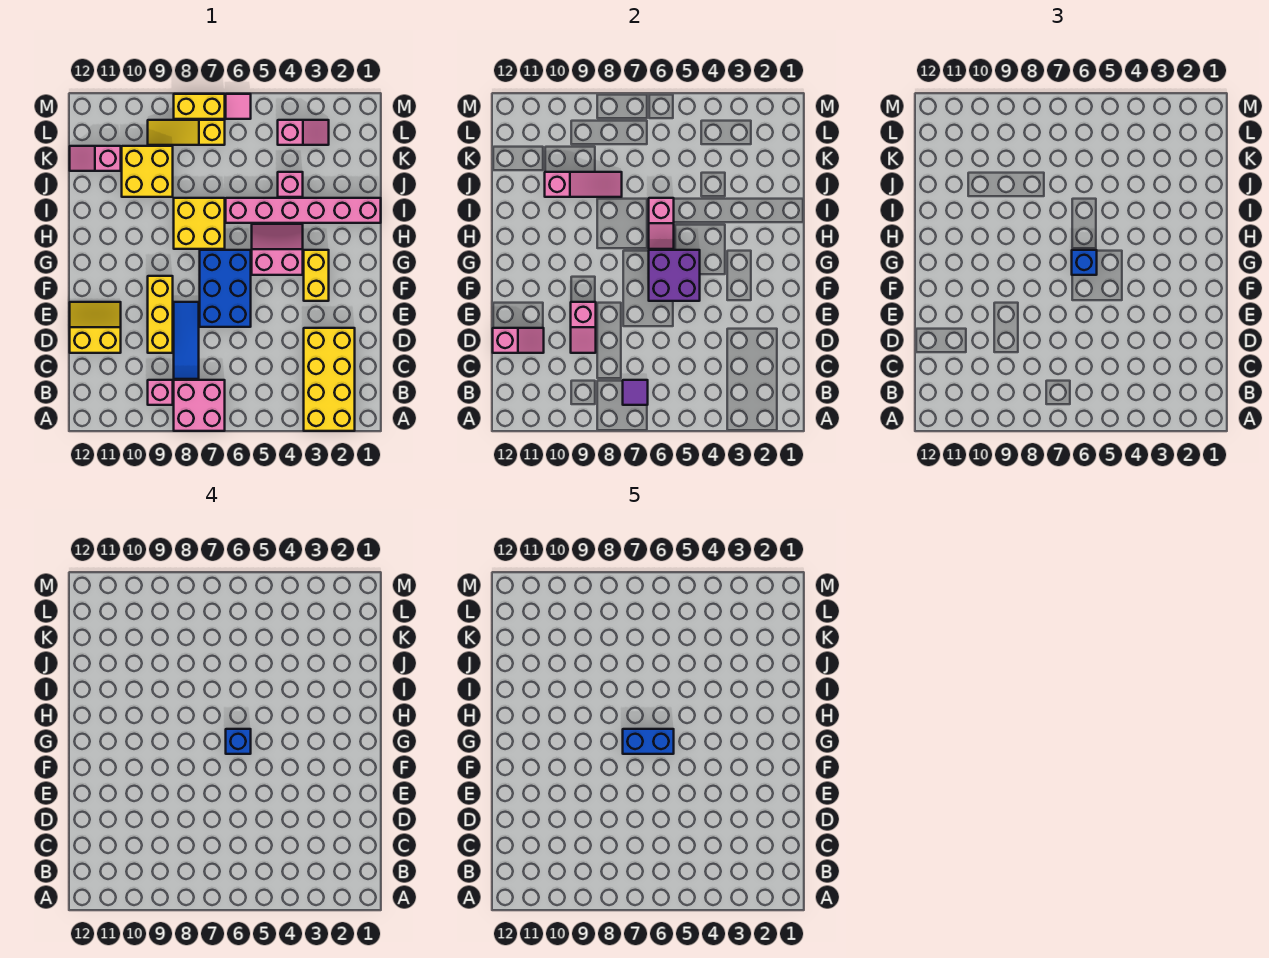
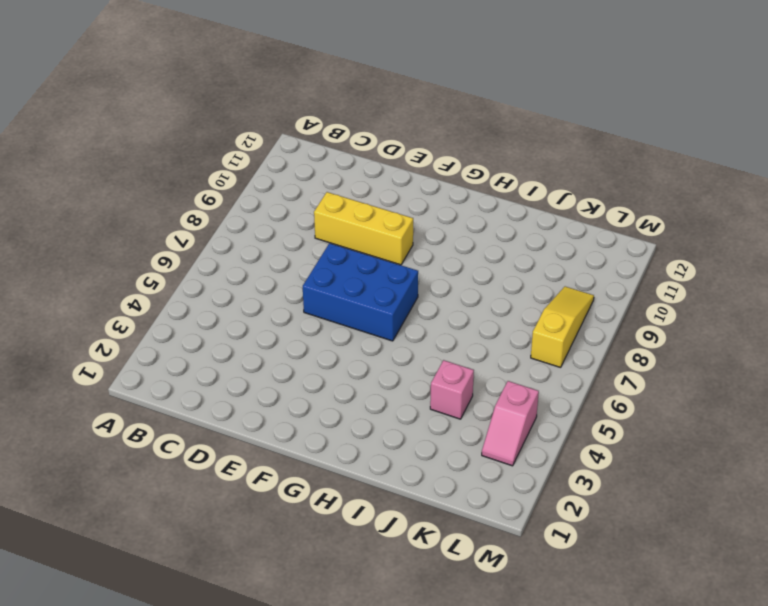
none -> yellow brick A2:D3 level 1
none -> pink brick A7:B8 level 1
none -> pink brick B9 level 1

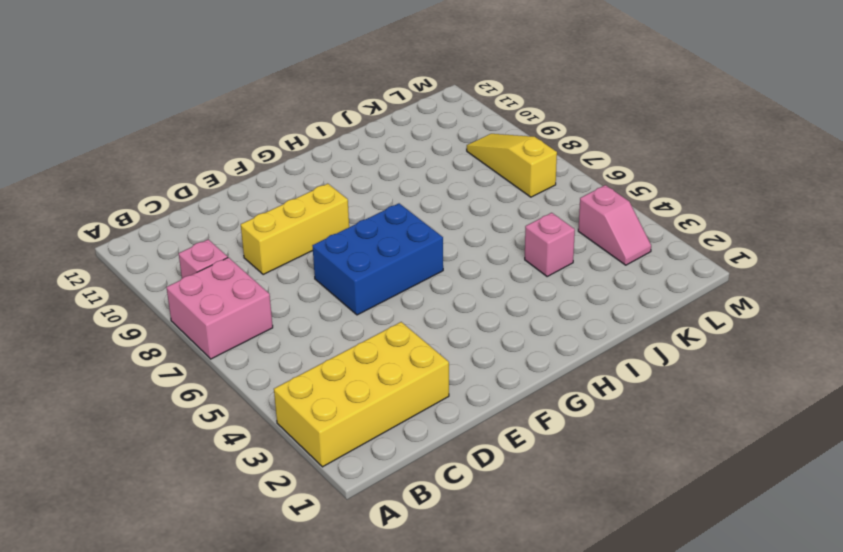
none -> blue tile C8:E8 level 1
none -> yellow slope D11:E12 level 1 top D
none -> yellow brick F3:G3 level 1

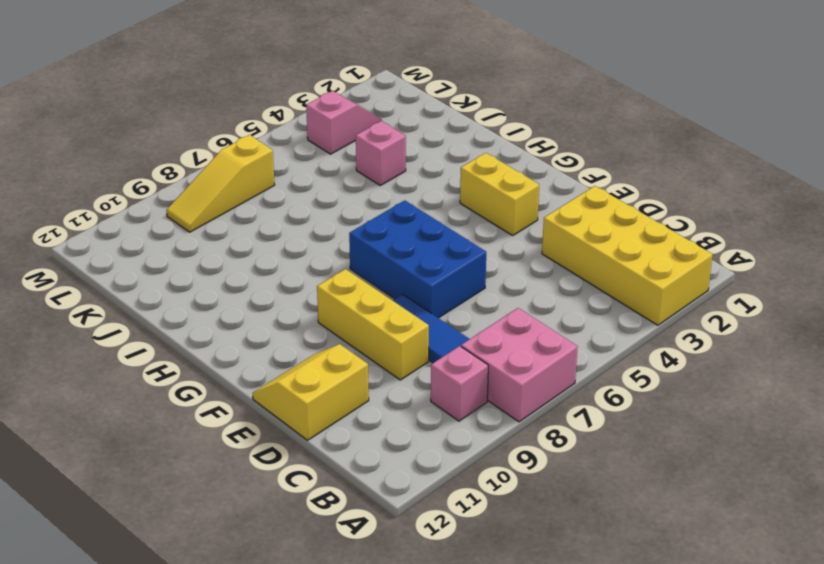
none -> pink slope G4:H5 level 1 top G
none -> yellow brick H7:I8 level 1
none -> pink brick I1:I6 level 1

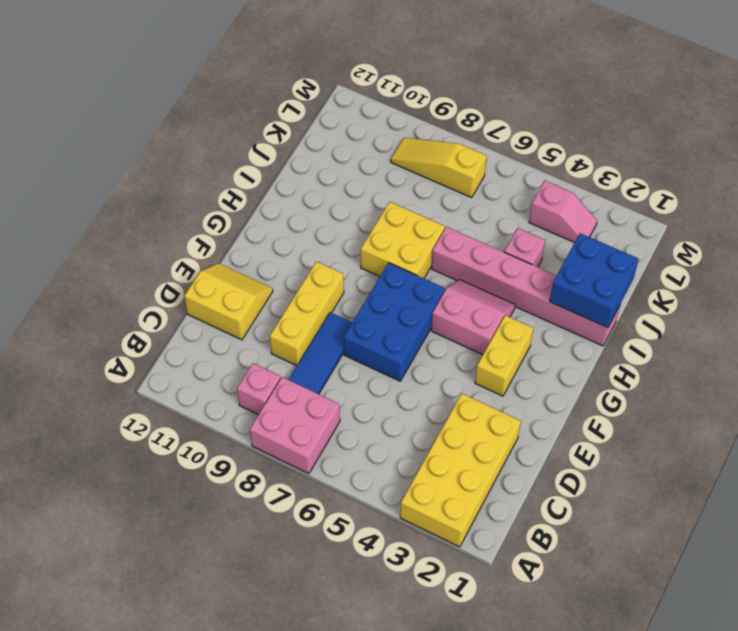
blue brick I1:J2 level 2 -> none
none -> yellow brick J9:K10 level 1
none -> pink slope K11:K12 level 1 top 11
none -> pink tile M6 level 1

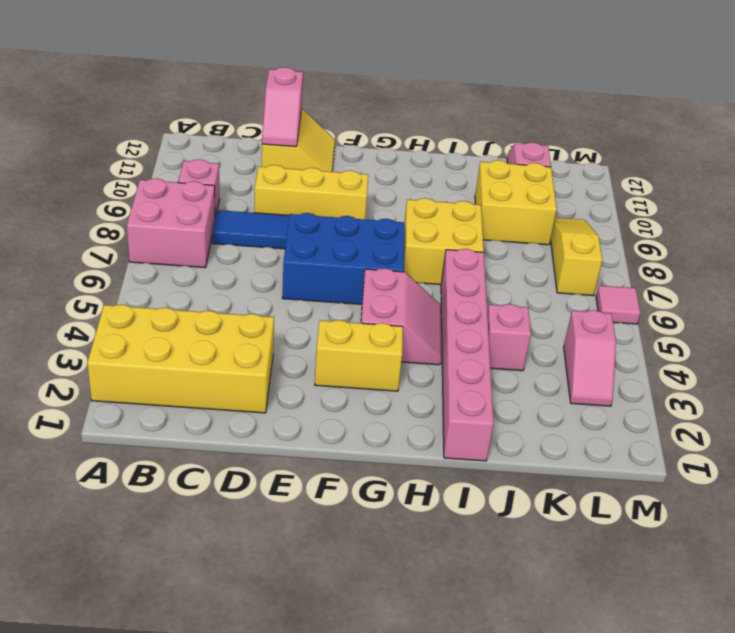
none -> yellow brick M7:M8 level 1
none -> purple tile B7 level 2
none -> pink slope D9:E9 level 2 top E

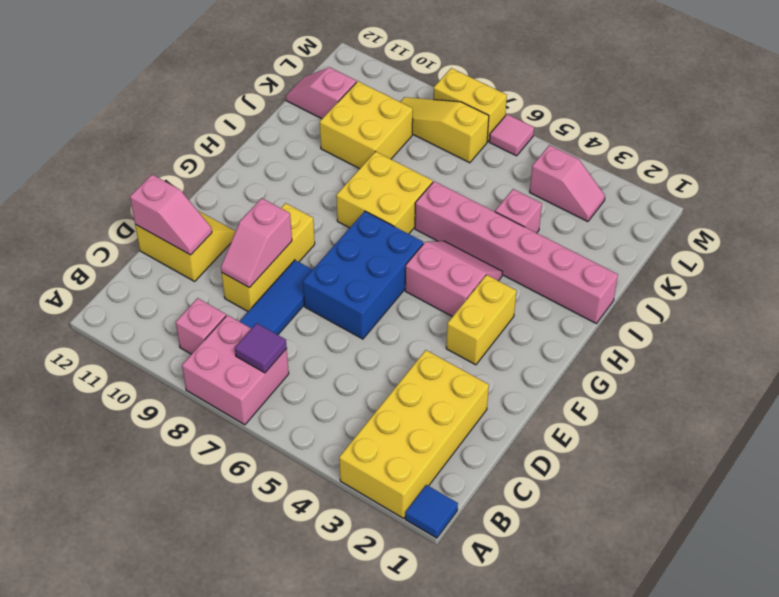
blue tile A1 level 1 -> none
none -> purple brick F5:G6 level 2
none -> pink slope H6:I6 level 2 top I
none -> pink slope J8:J10 level 2 top 10

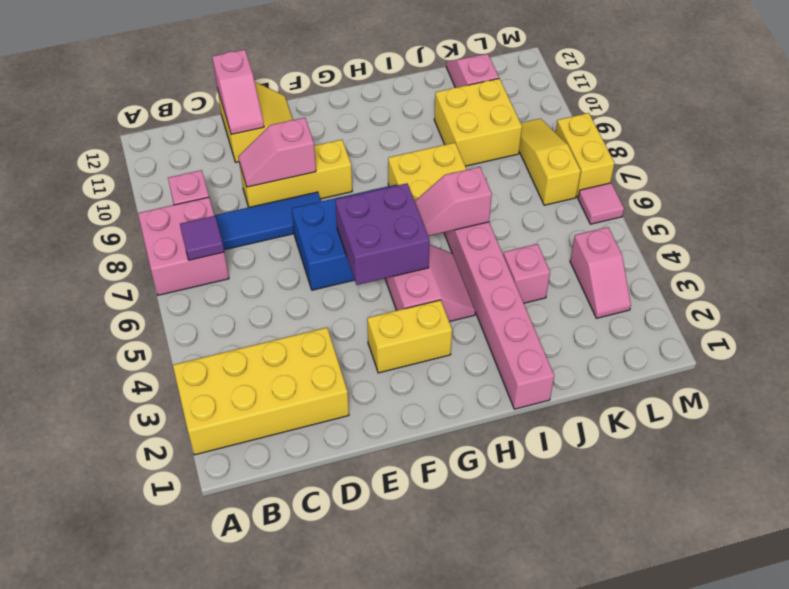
none -> pink slope J8:J10 level 2 top 10
none -> blue brick G6 level 3
none -> blue brick G6 level 4

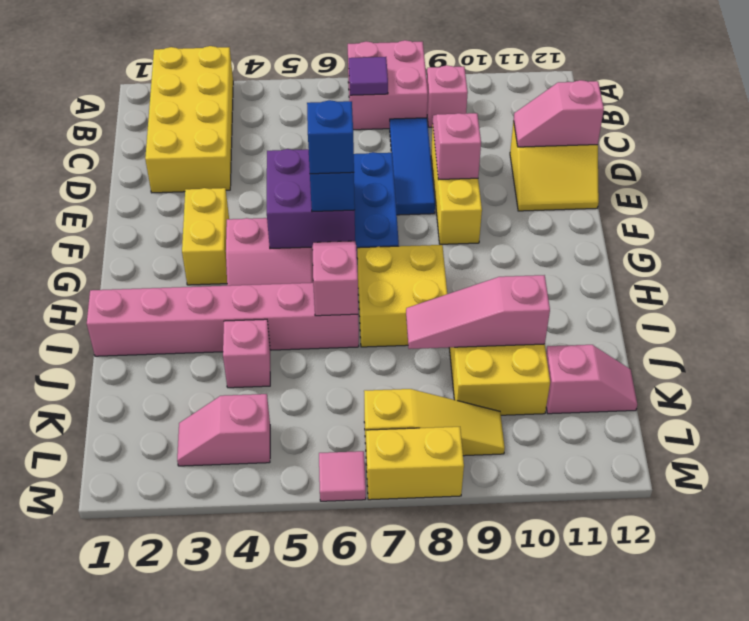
none -> blue brick G6:G7 level 5

